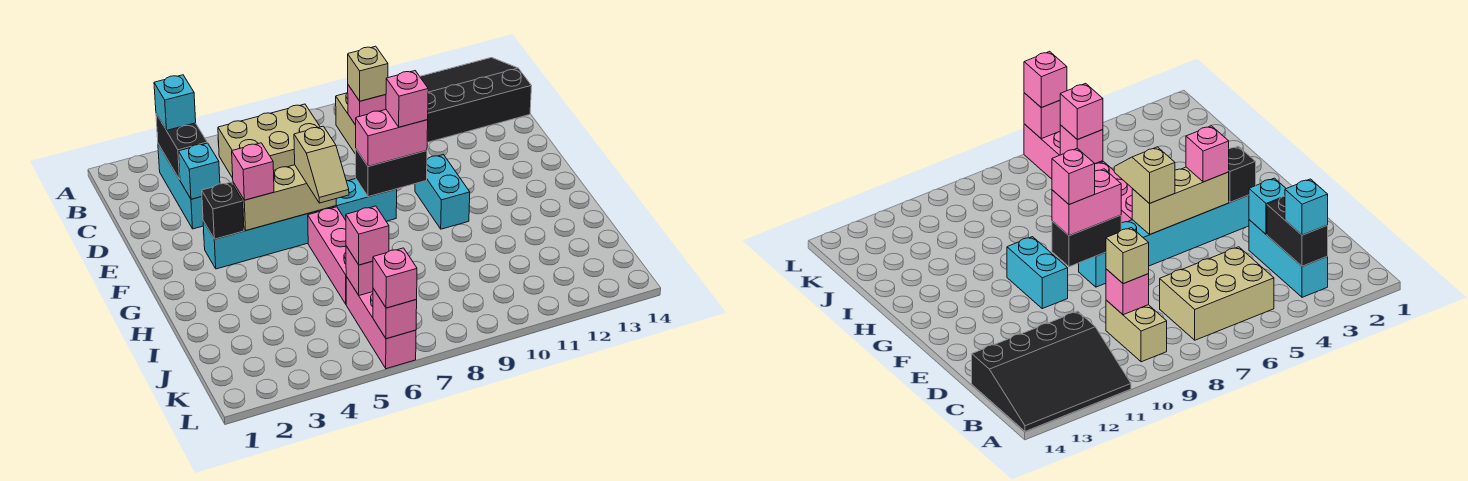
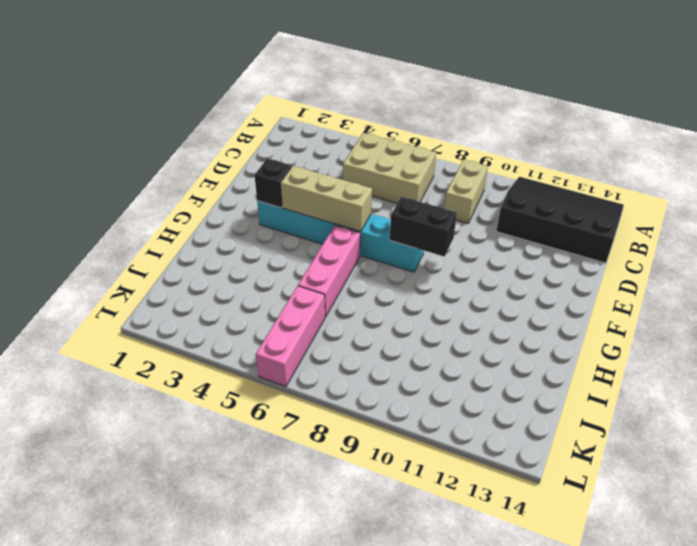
none -> cyan brick B3:D3 level 1
none -> cyan brick F10:G10 level 1
none -> black brick B3:C3 level 2

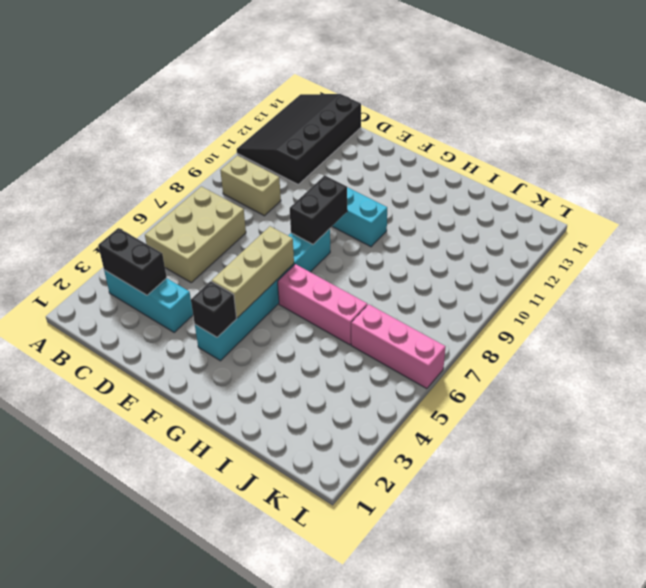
none -> pink brick C9 level 2
none -> cyan brick D3 level 2
none -> pink brick J6 level 2

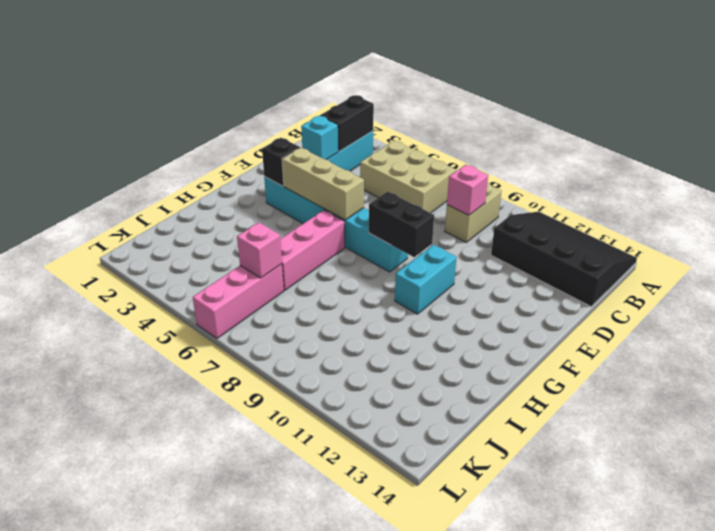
none -> pink brick L6 level 2
none -> cyan brick B3 level 3
none -> tan brick C9 level 3

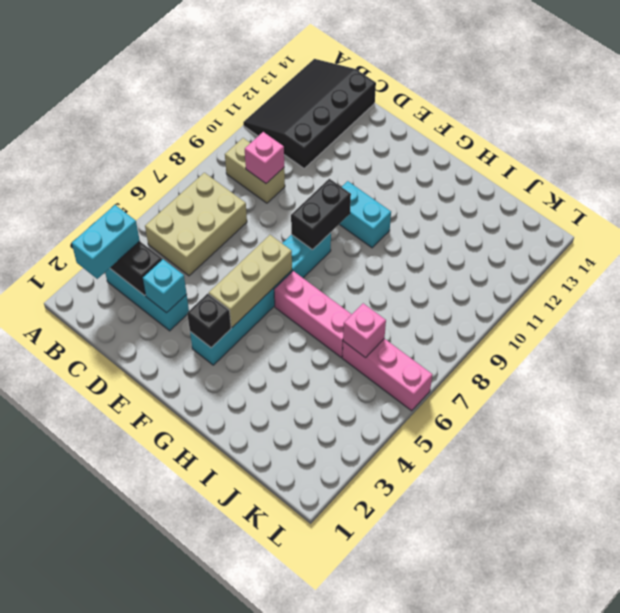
cyan brick B2:B3 level 3 -> cyan brick B3 level 3
none -> pink brick L6 level 2
none -> tan brick C9 level 3
none -> pink brick F4 level 3

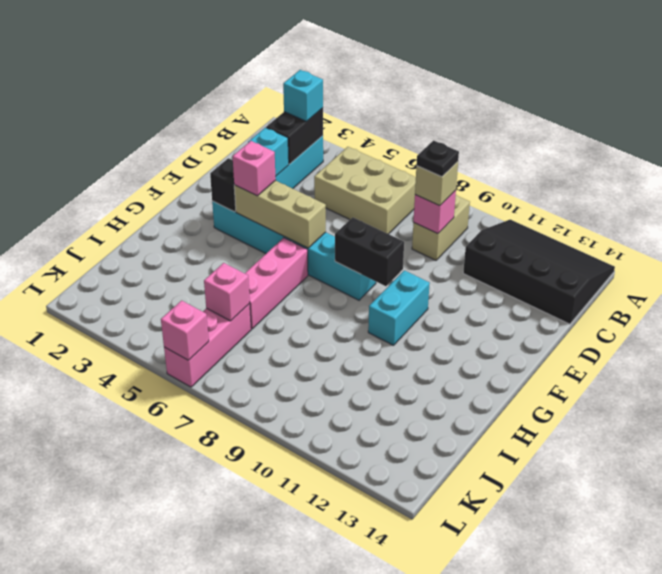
black plate C9 level 4 -> none
none -> tan slope F6:G6 level 3 top F
none -> pink brick F8:F9 level 3
none -> pink brick J6 level 3

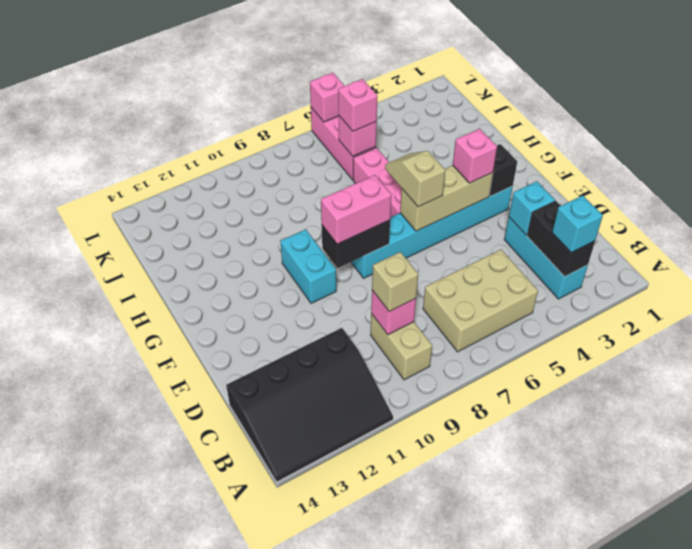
none -> pink brick L6 level 3
none -> pink brick F9 level 4

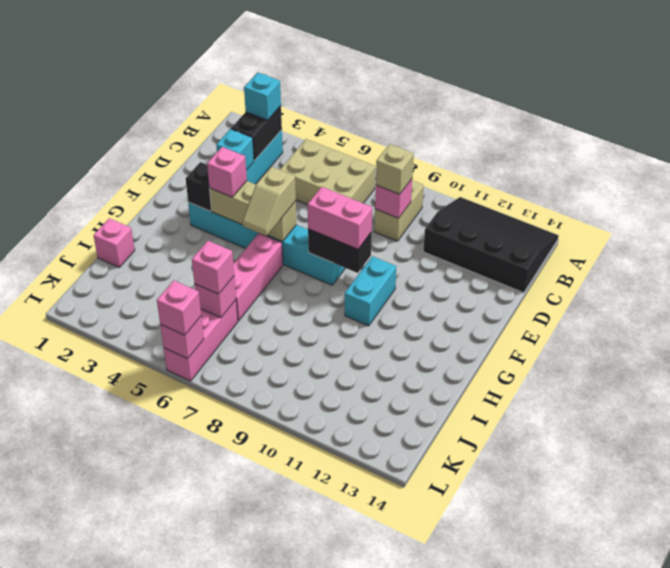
pink brick I1 level 1 -> pink brick F9 level 4

